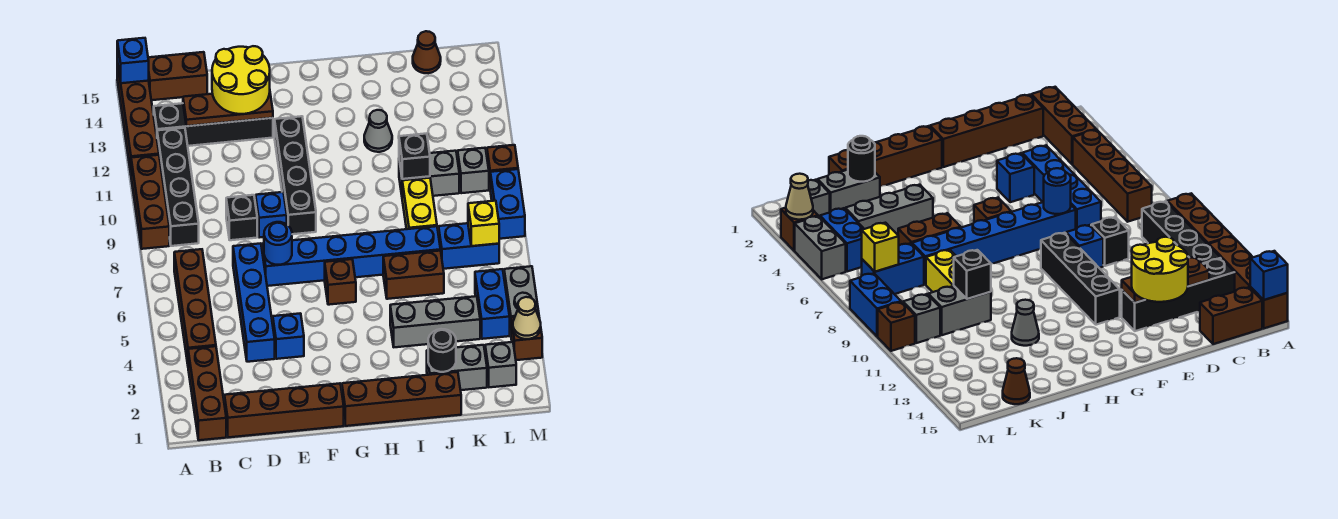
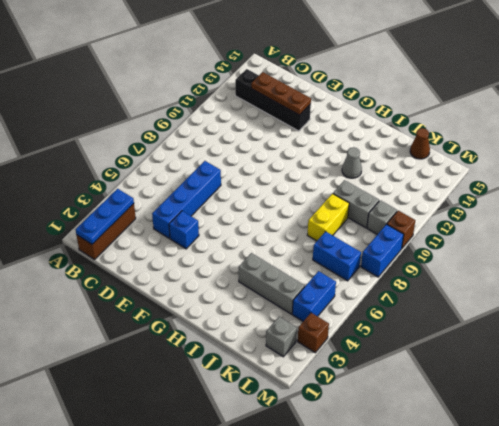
blue plate B1:B3 level 2 -> none
none -> brown brick A9:A11 level 1
none -> brown brick A12:A15 level 1
none -> brown brick B4:B7 level 1
none -> black brick B9:B12 level 1

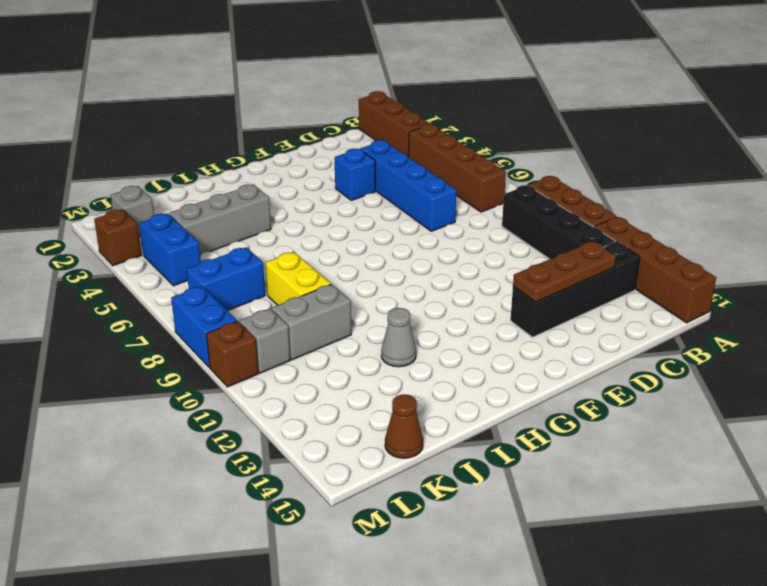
none -> brown brick B15:C15 level 1
none -> brown brick C1:F1 level 1
none -> black brick D9 level 1
none -> blue brick E7:J7 level 1

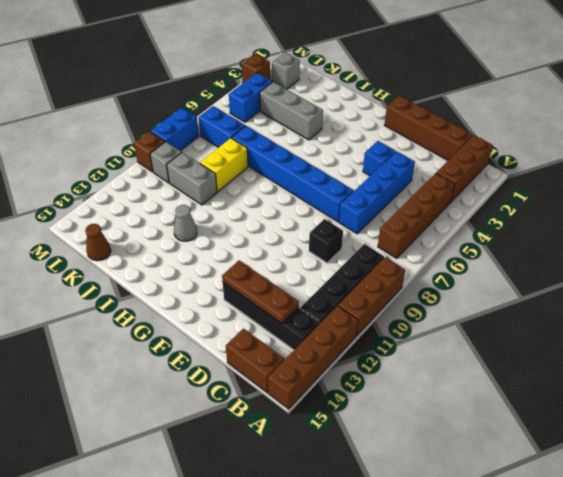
none -> blue brick E9 level 1
none -> black brick F9:F12 level 1
none -> brown brick G1:J1 level 1
none -> brown brick G6 level 1

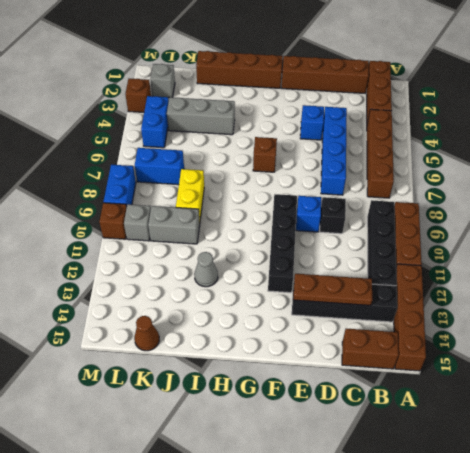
none -> blue brick E7:J7 level 1
none -> brown brick I6:J6 level 1
none -> grey brick J2:K2 level 1
none -> grey brick M4:M5 level 1

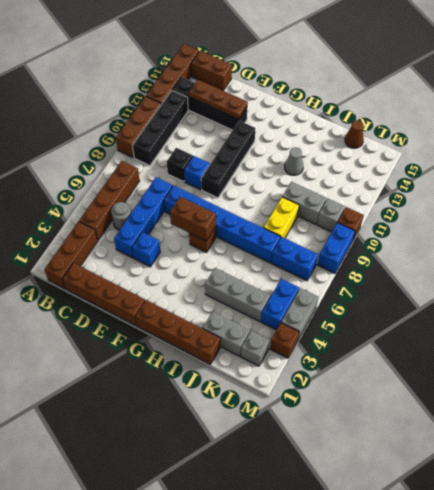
grey round brick C5 level 1 -> none
brown brick F6:G6 level 2 -> brown brick I6:J6 level 1
none -> blue brick A15 level 2
none -> blue round brick E7 level 2
none -> black round brick J2 level 2
none -> black brick J10 level 2

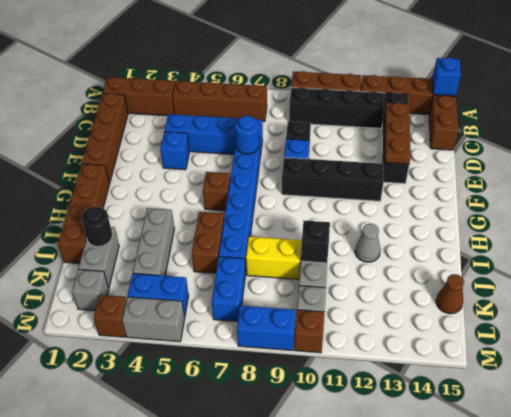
none -> yellow brick L7 level 2
none -> tan cone M3 level 2
none -> yellow round brick D13:E14 level 3

